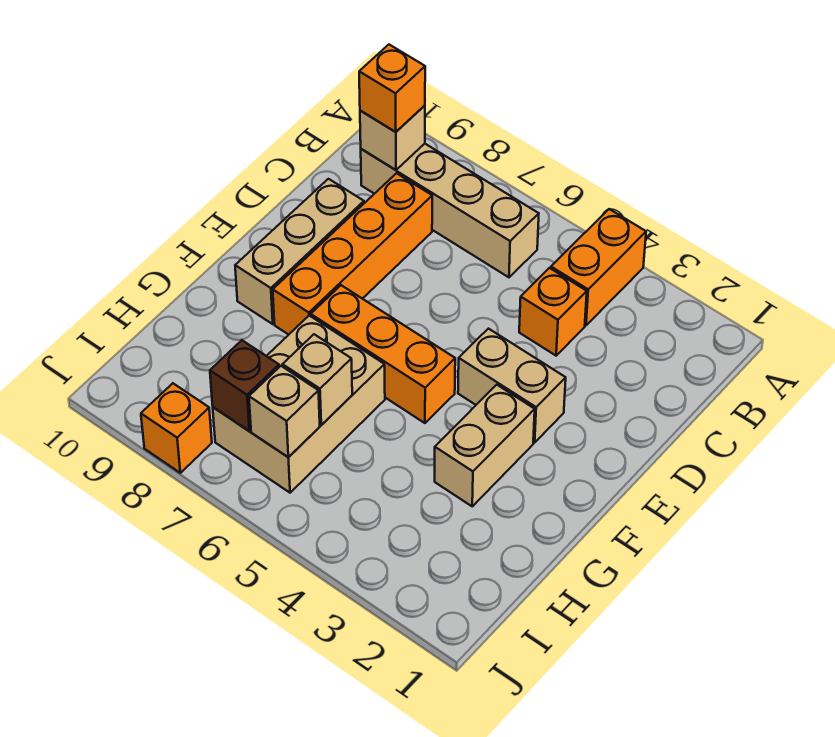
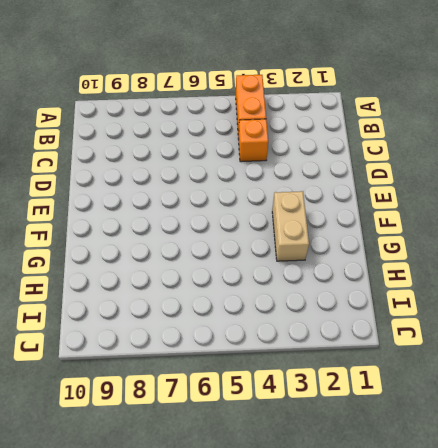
none -> tan brick B6:B9 level 1
none -> orange brick C8:F8 level 1
none -> tan brick D9:F9 level 1

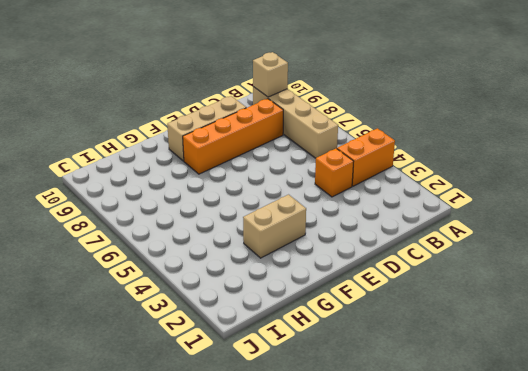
none -> tan brick E3:E4 level 1
none -> orange brick F5:F7 level 1
none -> tan brick G6:I7 level 1

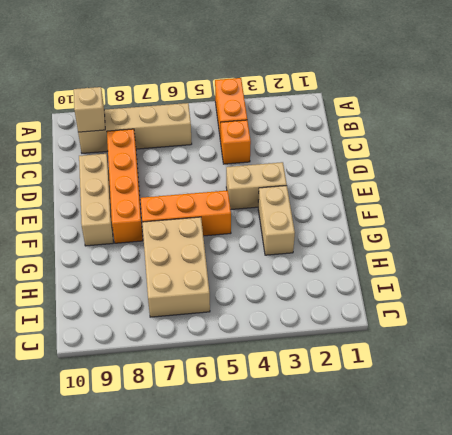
none -> orange brick J8 level 1
none -> tan brick H6 level 2
none -> tan brick I6 level 2

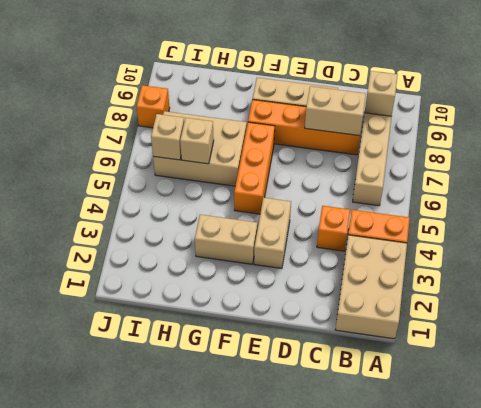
tan brick A1:B3 level 1 -> none
tan brick C8:D8 level 2 -> none
none -> brown brick I7 level 2
none -> orange brick B9 level 3

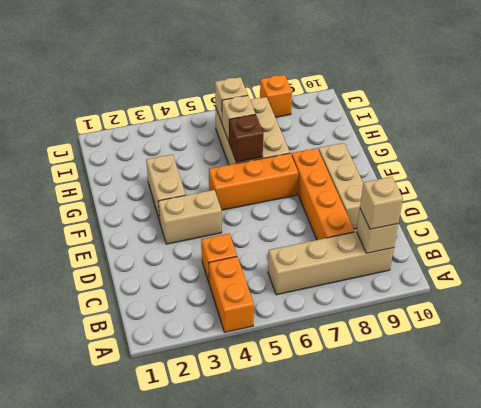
tan brick B9 level 3 -> orange brick B9 level 3
brown brick G6 level 2 -> brown brick I7 level 2

